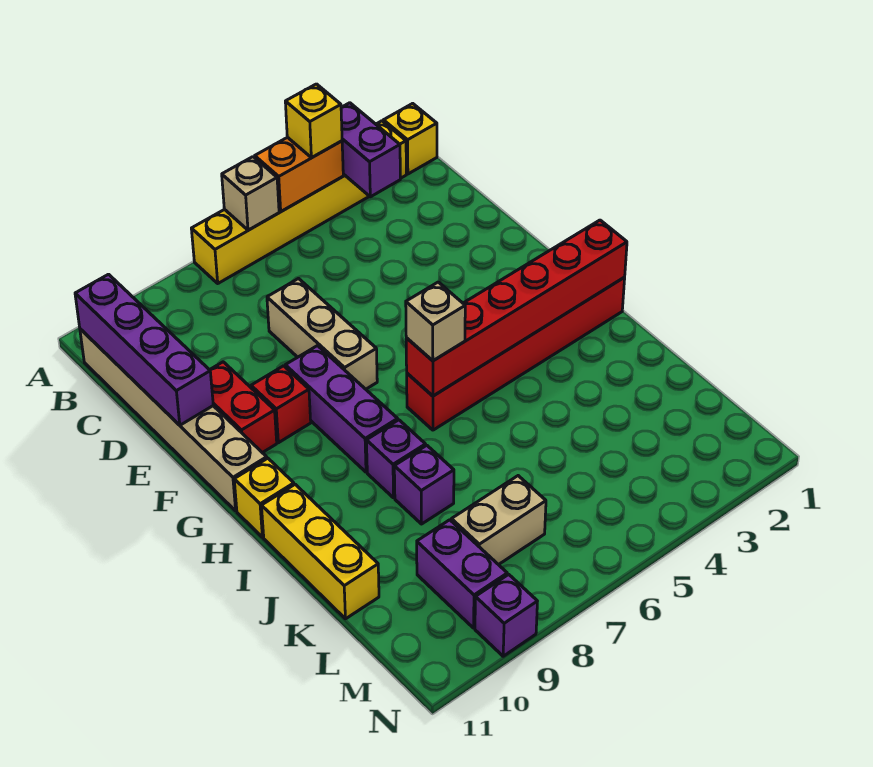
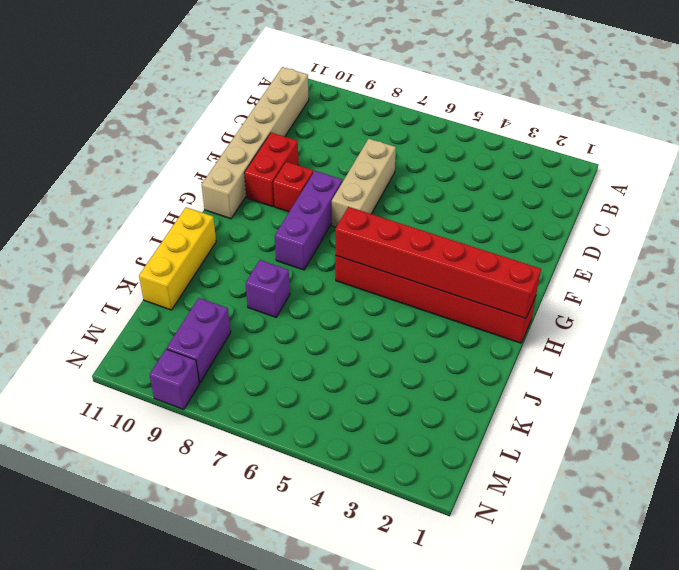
none -> yellow brick A1 level 1
none -> yellow brick A2:A7 level 1
none -> yellow brick H11 level 1

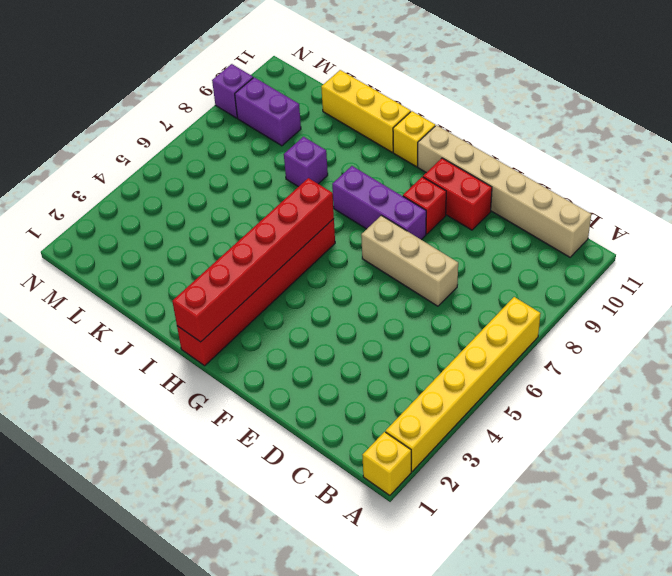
none -> purple brick I8 level 1
none -> tan brick L7:L8 level 1
none -> purple brick A3:B3 level 2

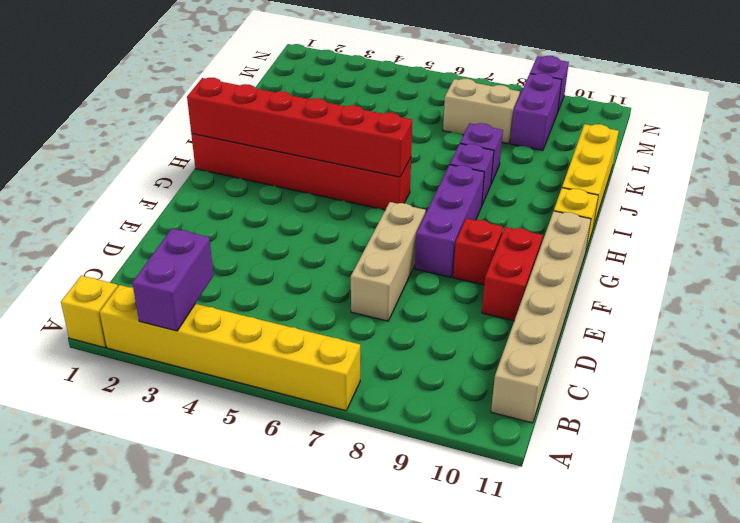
none -> orange brick A4:A5 level 2
none -> tan brick A6 level 2
none -> purple brick B11:E11 level 2

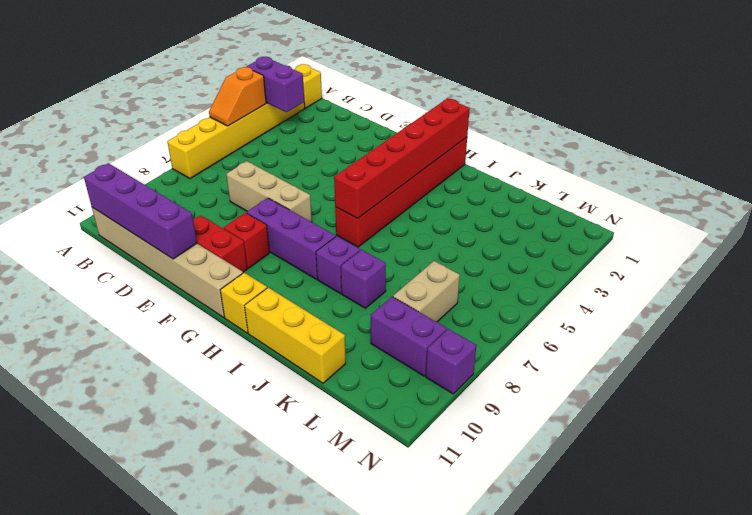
orange slope A4:A5 level 2 top 4 -> orange brick A4:A5 level 2
none -> tan brick A6 level 2
none -> yellow brick A4 level 3
none -> tan brick H6 level 3

